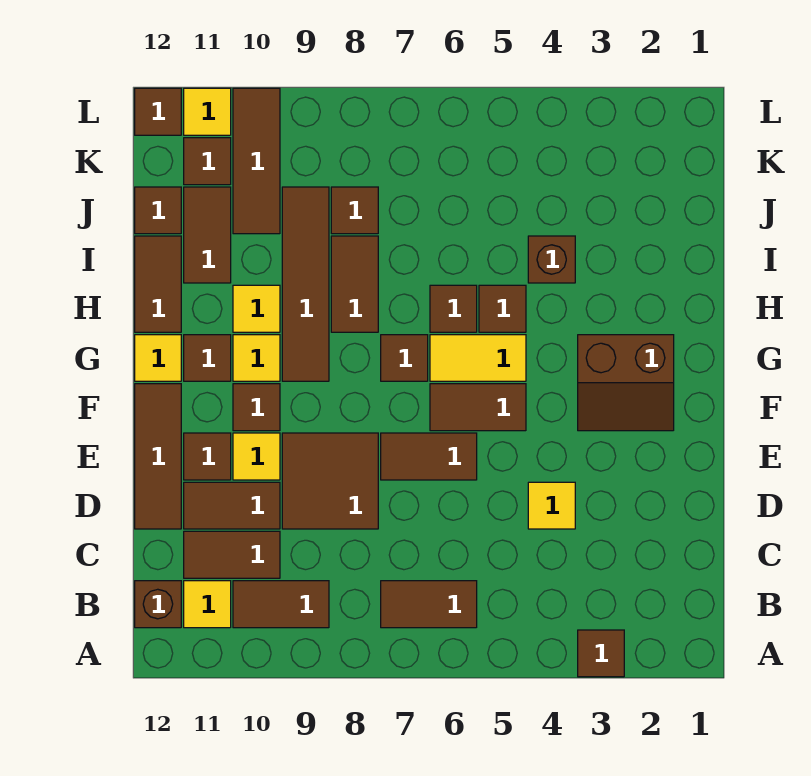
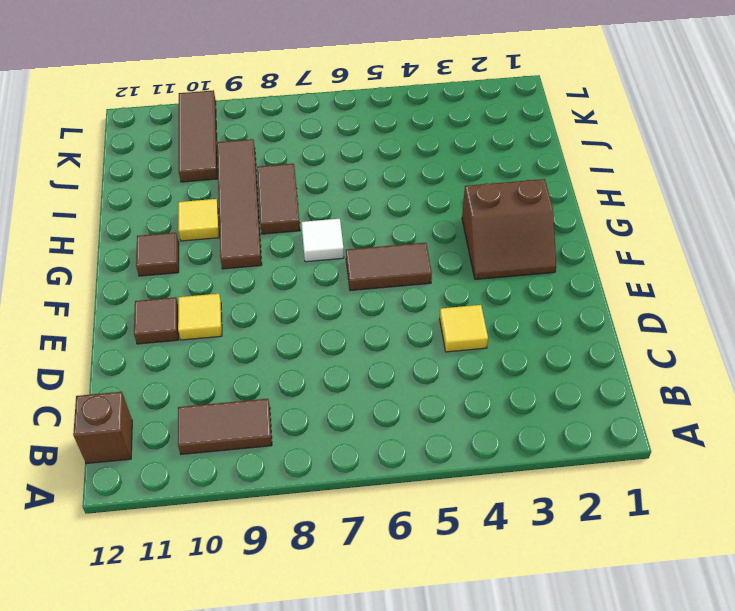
white tile G7 level 1 -> brown tile G7 level 1
none -> brown tile A3 level 1
none -> brown tile B6:B7 level 1
none -> yellow tile B11 level 1
none -> brown tile C10:C11 level 1

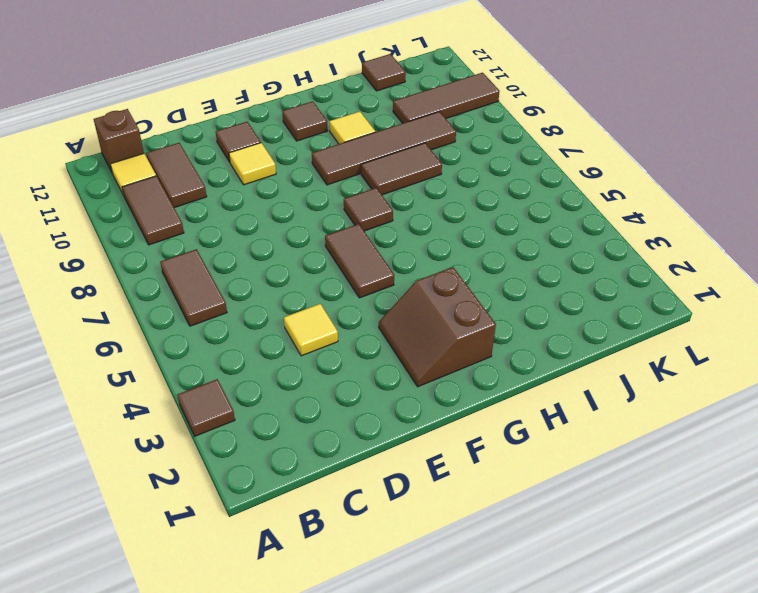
none -> brown tile D8:E9 level 1
none -> brown tile D10:D11 level 1
none -> brown tile D12:F12 level 1
none -> brown tile E6:E7 level 1

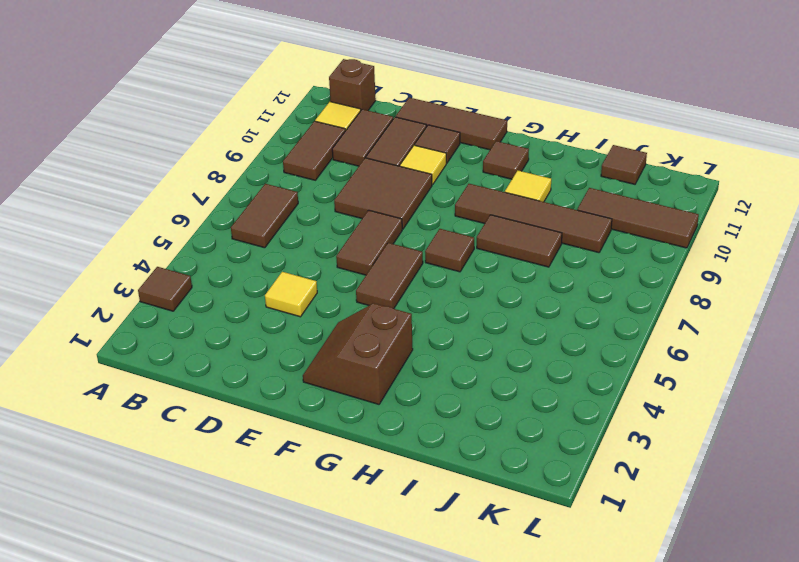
none -> brown tile F10 level 1
none -> yellow tile G5:G6 level 1
none -> yellow tile G10 level 1
none -> yellow tile G12 level 1

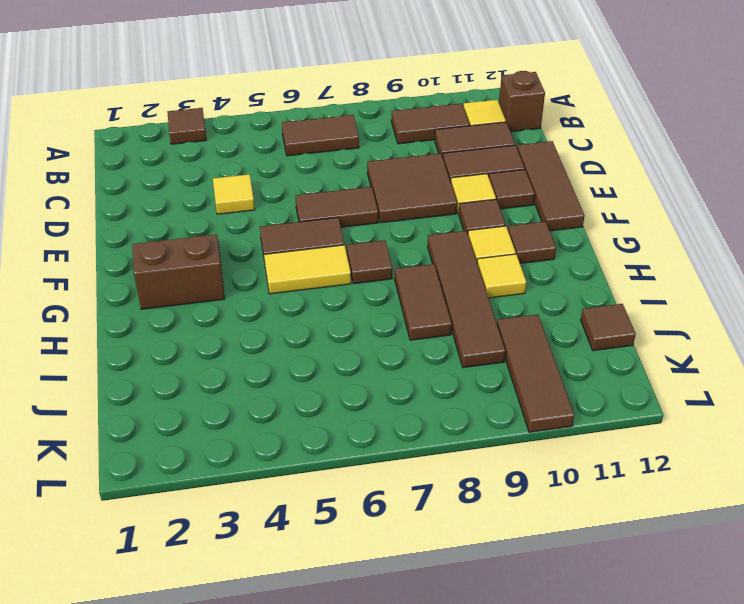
none -> yellow tile G12 level 1
none -> brown tile H5 level 1
none -> brown tile H6 level 1
none -> brown tile H12:I12 level 1

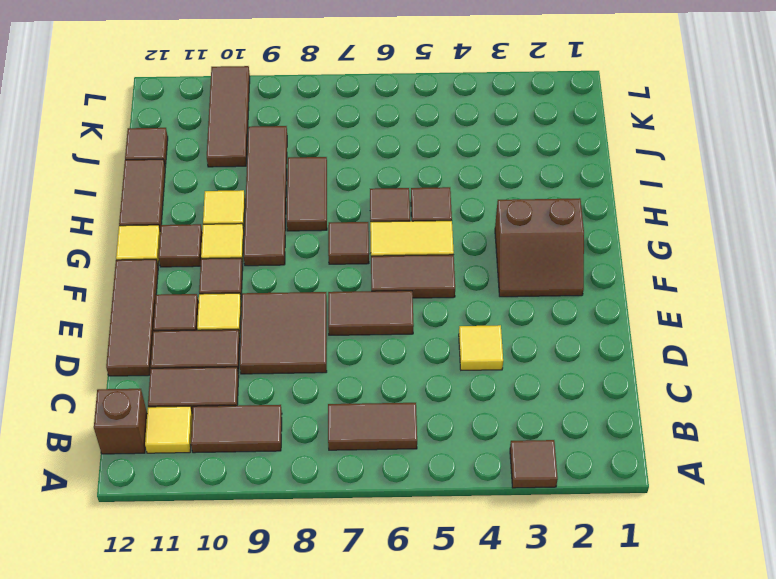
none -> brown brick I4 level 1
none -> brown tile I11:J11 level 1
none -> brown tile J8 level 1
none -> brown tile K11 level 1

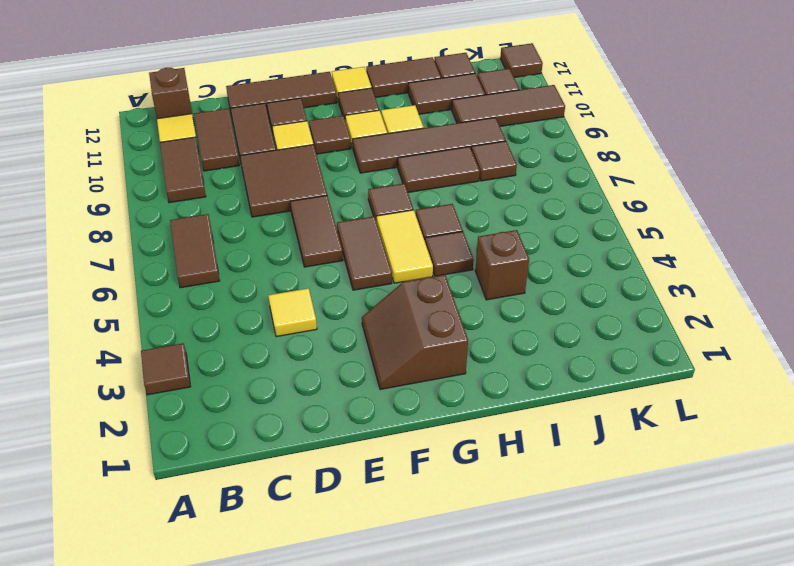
none -> yellow tile L11 level 1

